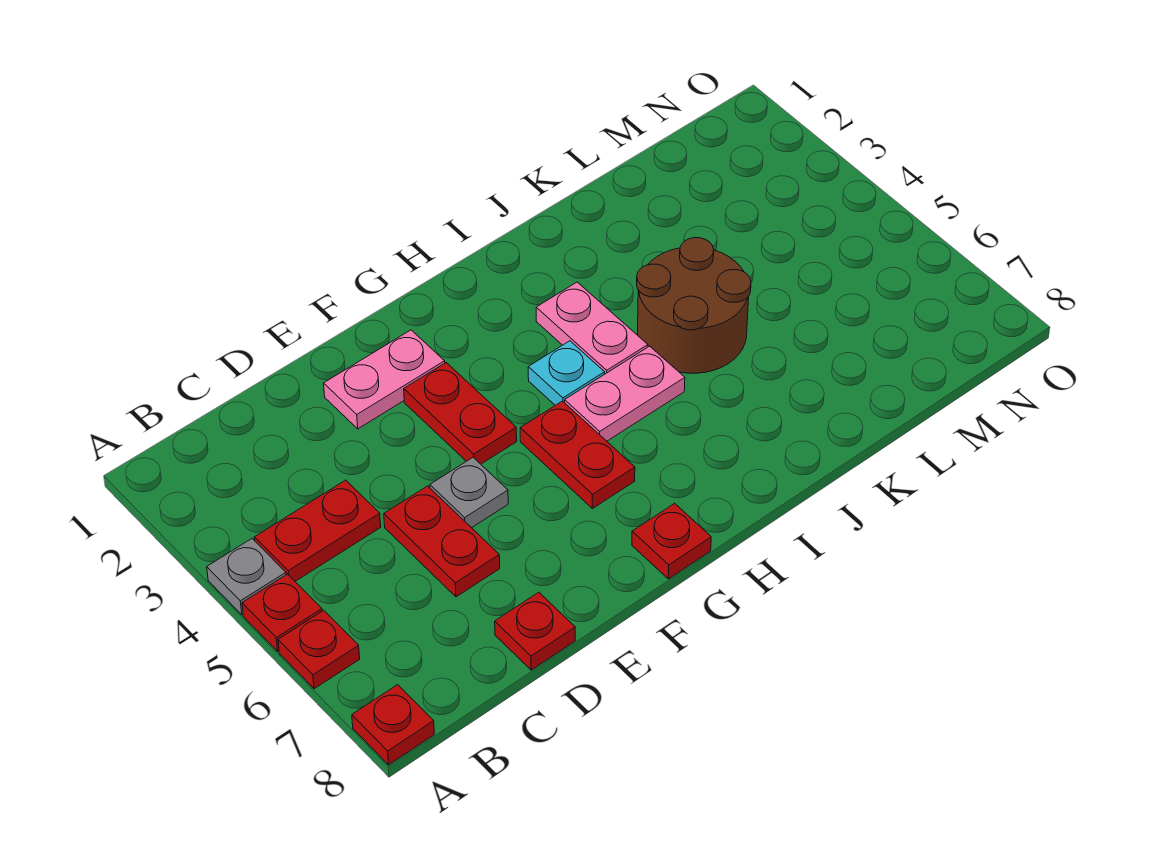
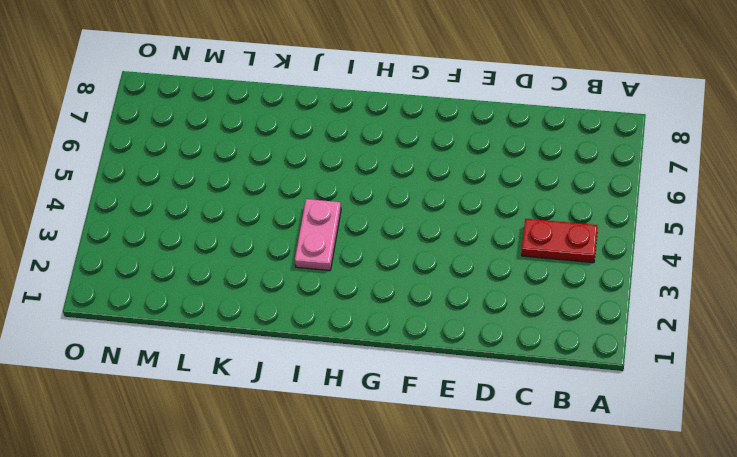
none -> grey plate A4 level 1
none -> red plate A5 level 1
none -> red plate A6 level 1

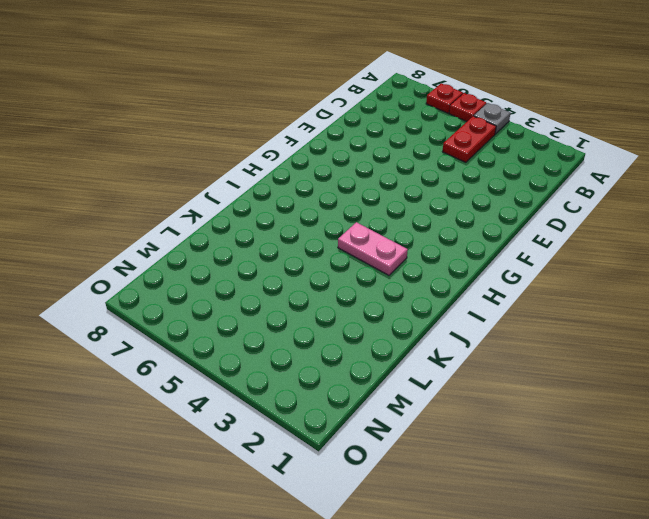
none -> red plate A8 level 1
none -> red plate D5:D6 level 1
none -> red plate D8 level 1

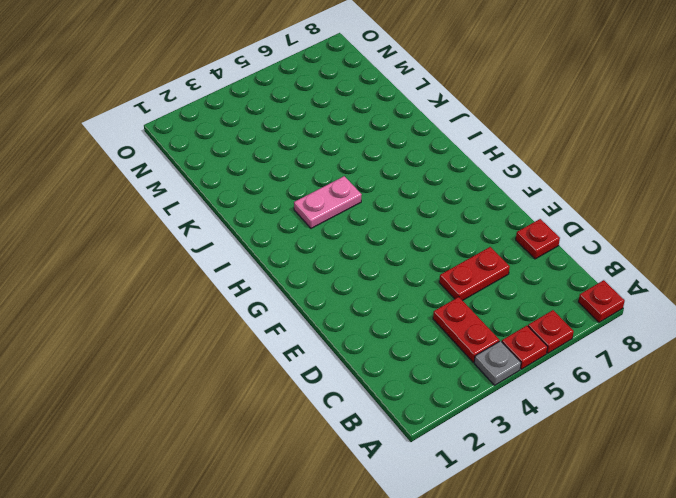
none -> pink plate E2:F2 level 1
none -> grey plate E5 level 1
none -> red plate F3:F4 level 1

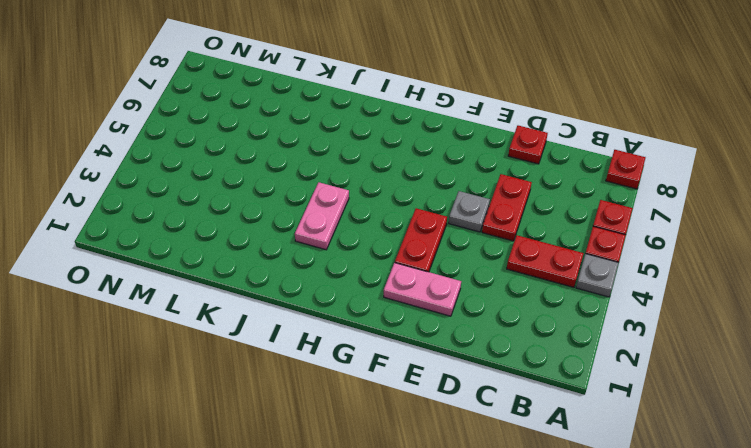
none -> red plate G5:G6 level 1
none -> red plate G8 level 1
none -> cyan plate H4 level 1

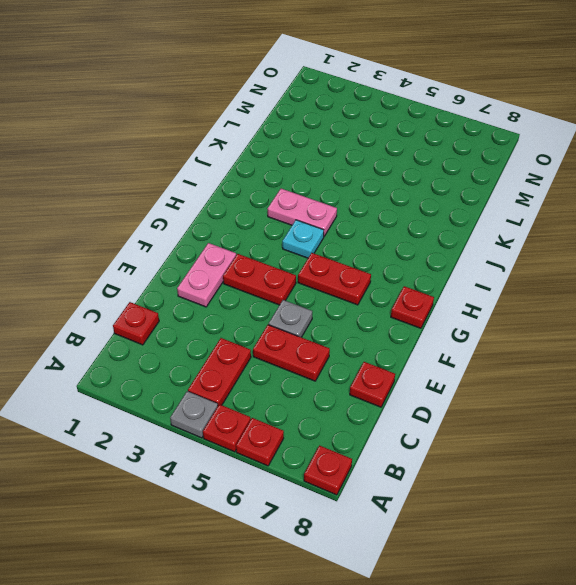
red plate C1 level 1 -> none
none -> pink plate H5:I5 level 1
none -> brown round brick J4:K5 level 1

